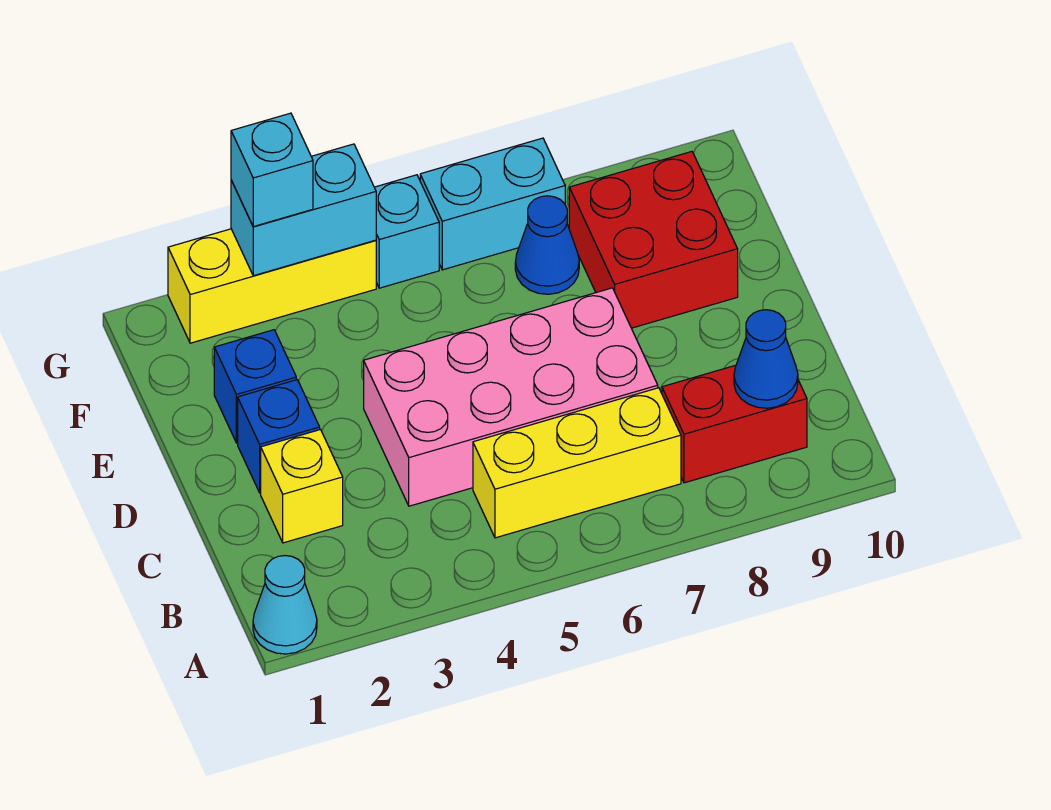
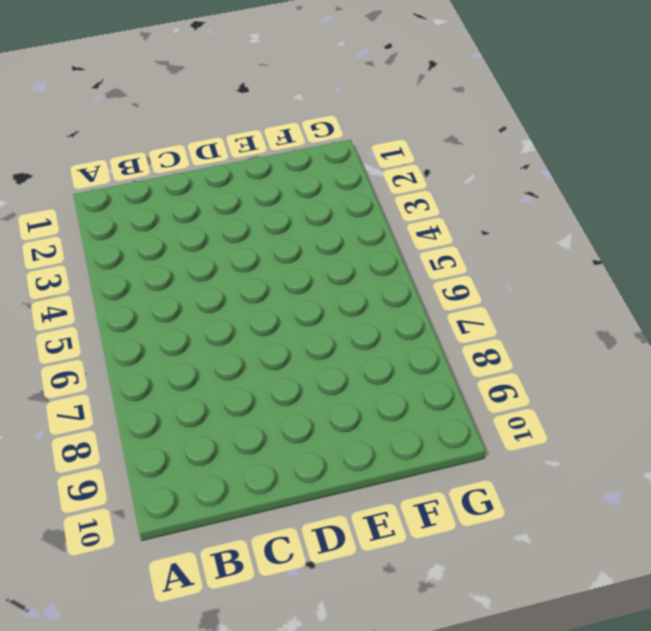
none -> cyan cone A1 level 1
none -> yellow brick B5:B7 level 1
none -> red brick B8:B9 level 1

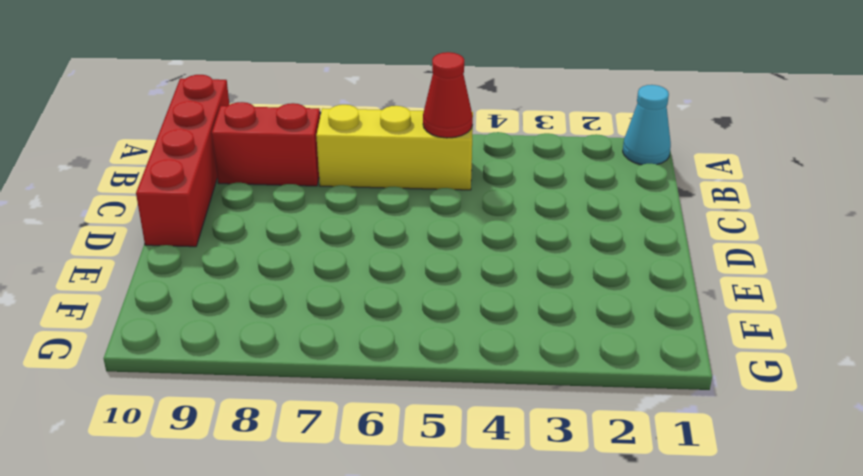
red brick A10:D10 level 1 -> none
red cone B5 level 2 -> none
none -> yellow brick C2 level 1
none -> pink brick C4:D7 level 1
none -> blue brick D2 level 1

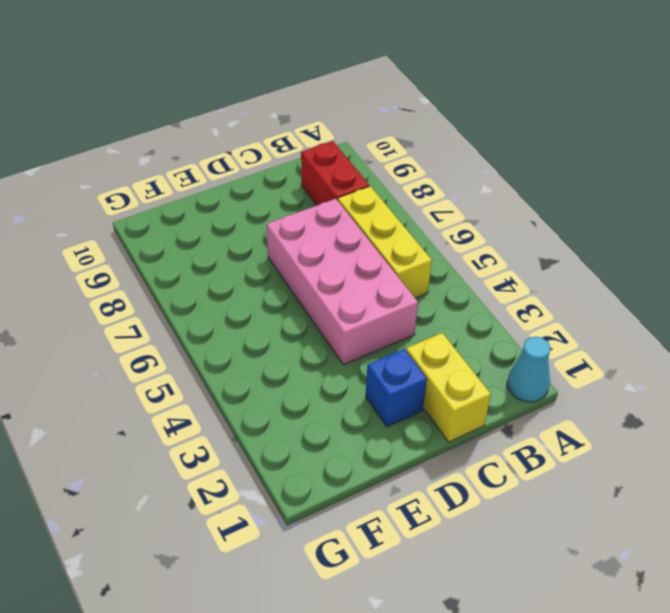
yellow brick C1:C2 level 1 -> yellow brick C2 level 1
none -> blue brick E2 level 1
none -> red brick E8:F9 level 1
none -> blue cone F7 level 1

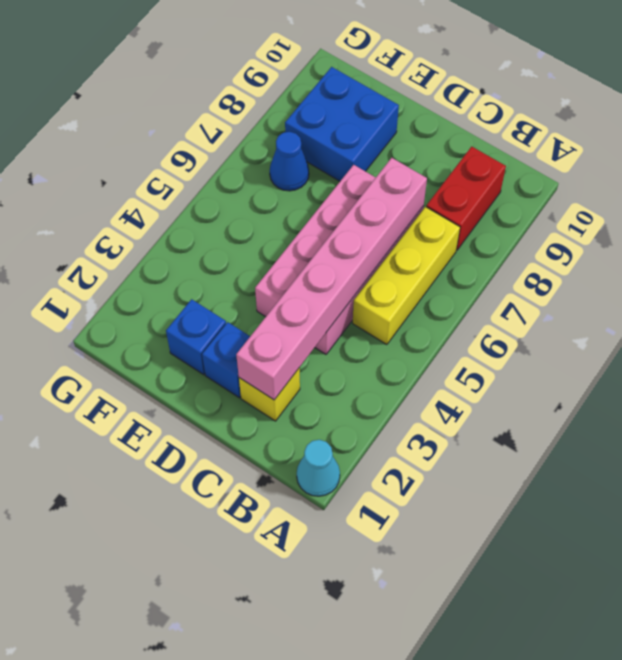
pink brick C2:C7 level 2 -> none
blue brick E8:F9 level 1 -> red brick E8:F9 level 1
none -> yellow brick G2:G4 level 1
none -> cyan brick G5 level 1
none -> cyan brick G6:G7 level 1

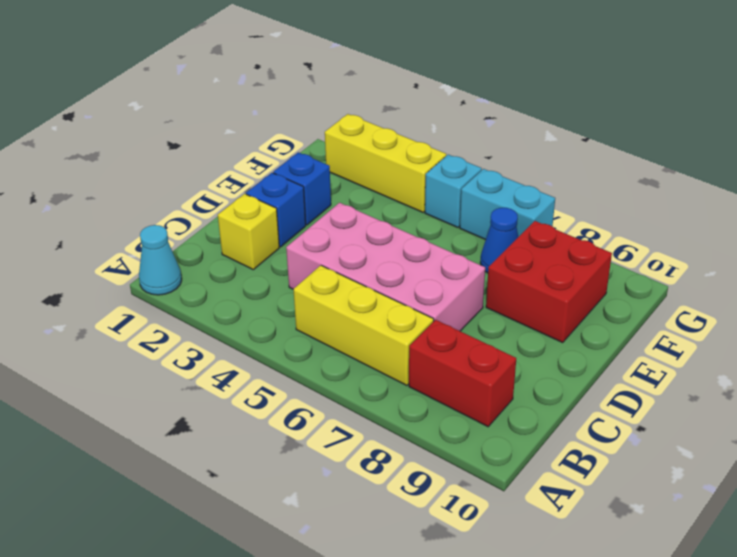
none -> blue cone B9 level 2
none -> cyan brick G3:G4 level 2
none -> cyan brick G3 level 3

